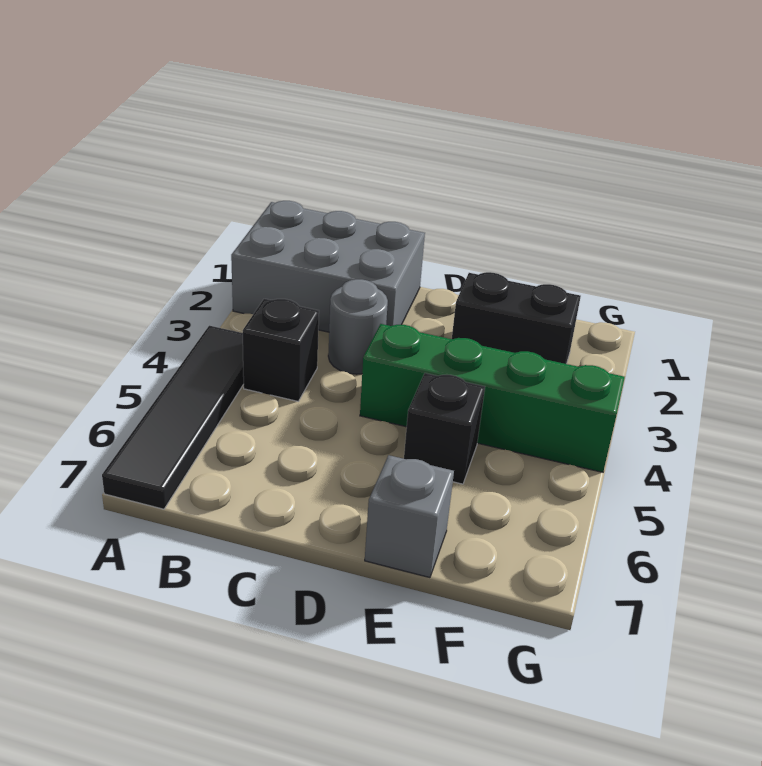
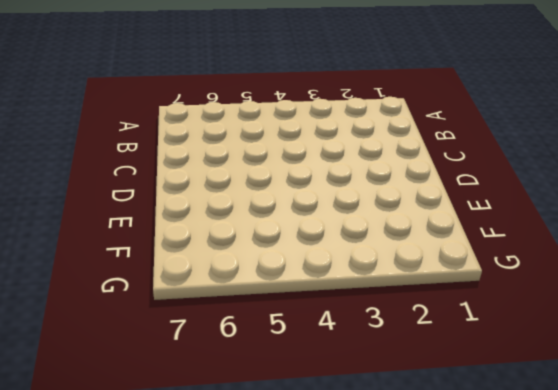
none -> grey brick A1:C2 level 1
none -> black tile A4:A7 level 1

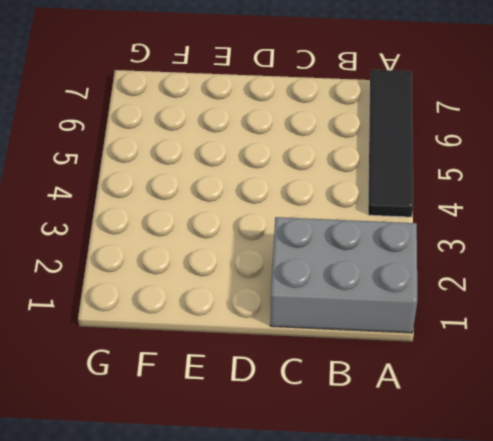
none -> black brick B4 level 1
none -> grey round brick C3 level 1

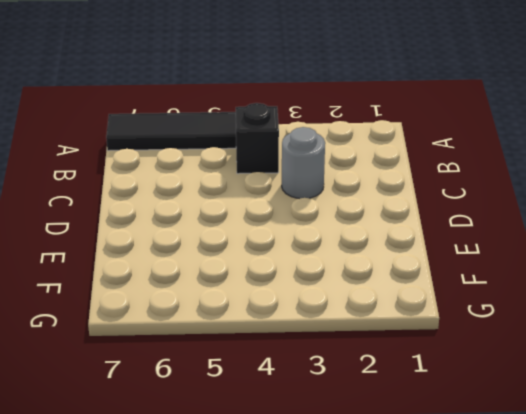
none -> grey brick A1:C2 level 1
none -> green brick D4:G4 level 1

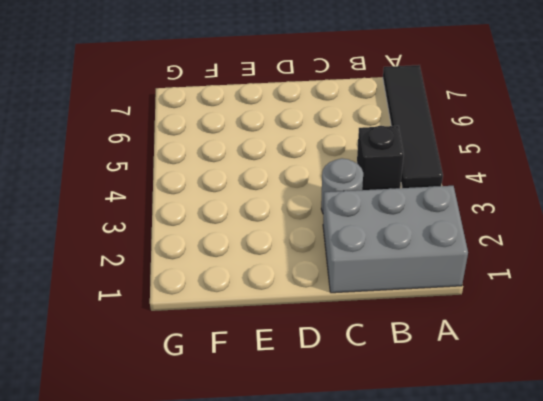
none -> green brick D4:G4 level 1
none -> black brick E2:F2 level 1

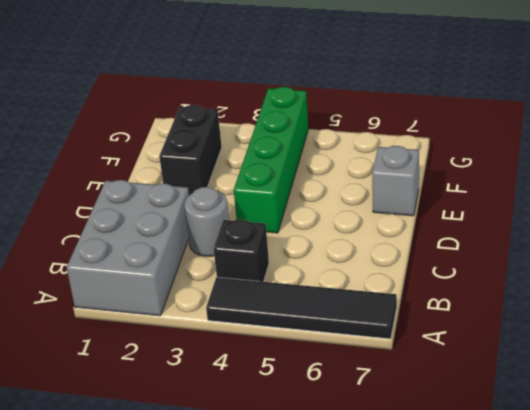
none -> black brick E5 level 1

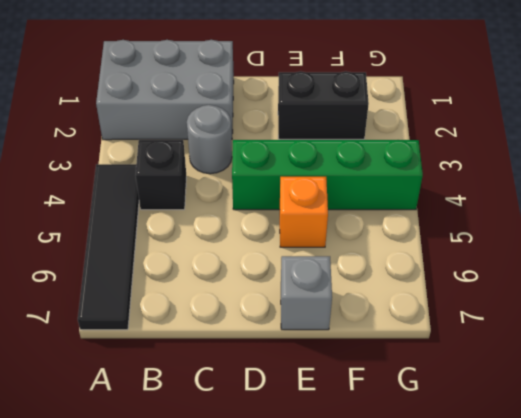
orange brick E5 level 1 -> black brick E5 level 1

